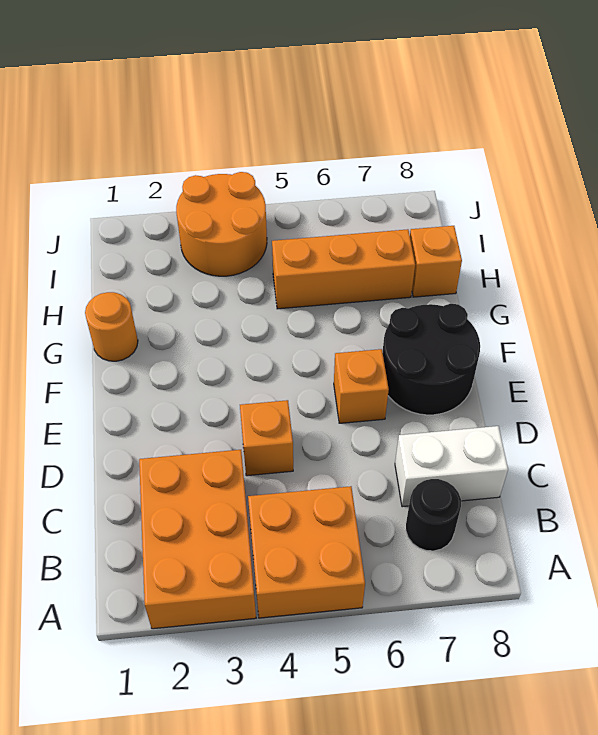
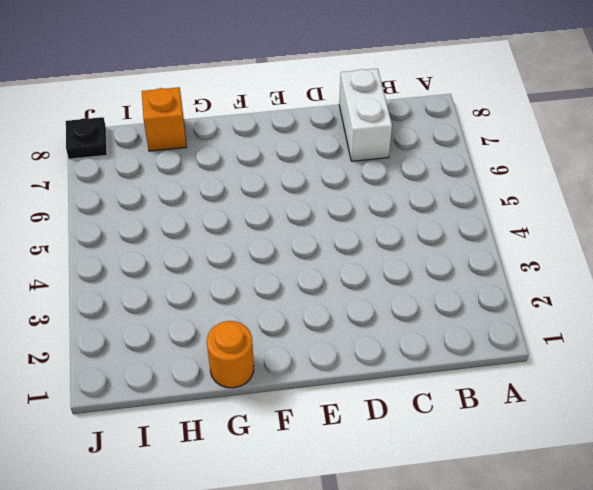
black plate J8 level 1 -> none
none -> orange brick A2:C3 level 1
none -> orange brick A4:B5 level 1

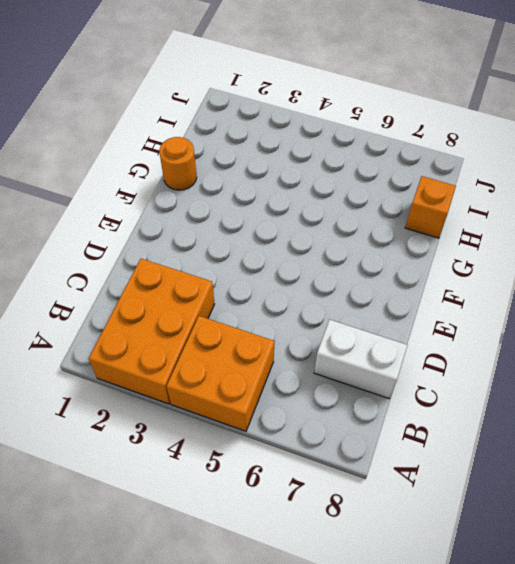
none -> black round brick B7 level 1
none -> orange brick D4 level 1

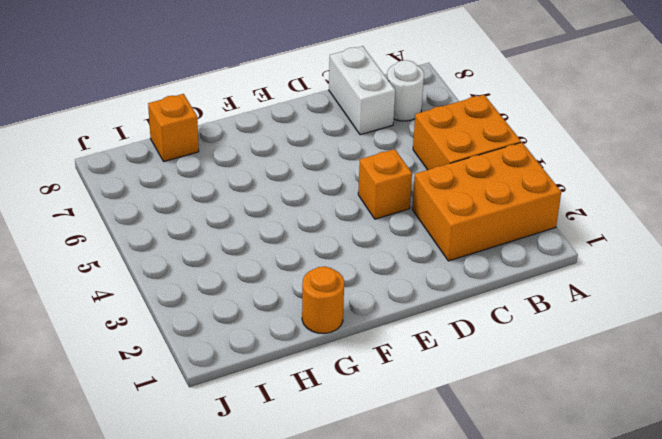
white round brick B7 level 1 -> black round brick B7 level 1
none -> orange brick E6 level 1
none -> black round brick E7:F8 level 1

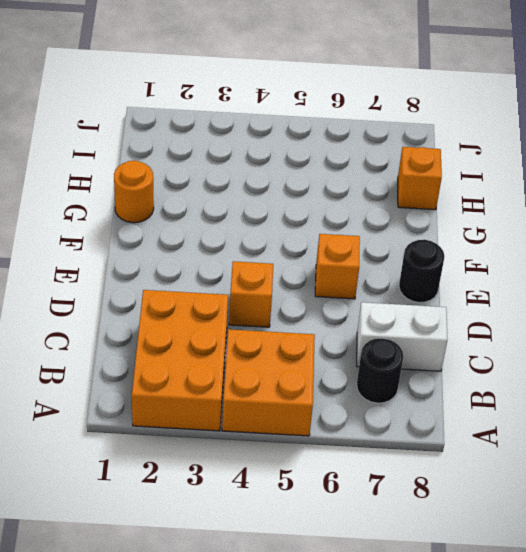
black round brick E8 level 1 -> black round brick E7:F8 level 1
none -> orange brick H5:H7 level 1
none -> orange round brick I3:J4 level 1

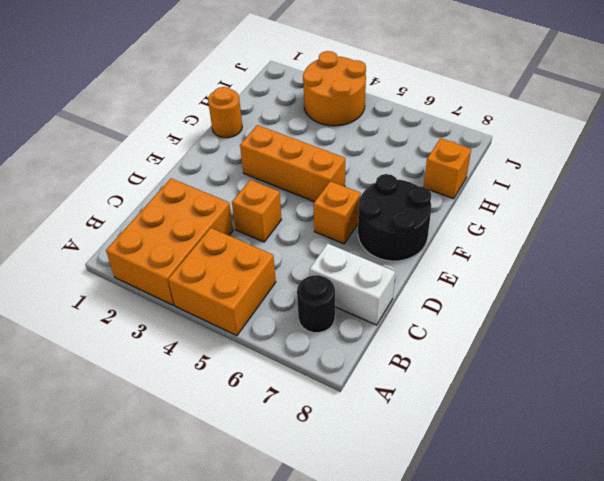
orange brick F3:F5 level 1 -> orange brick H5:H7 level 1

